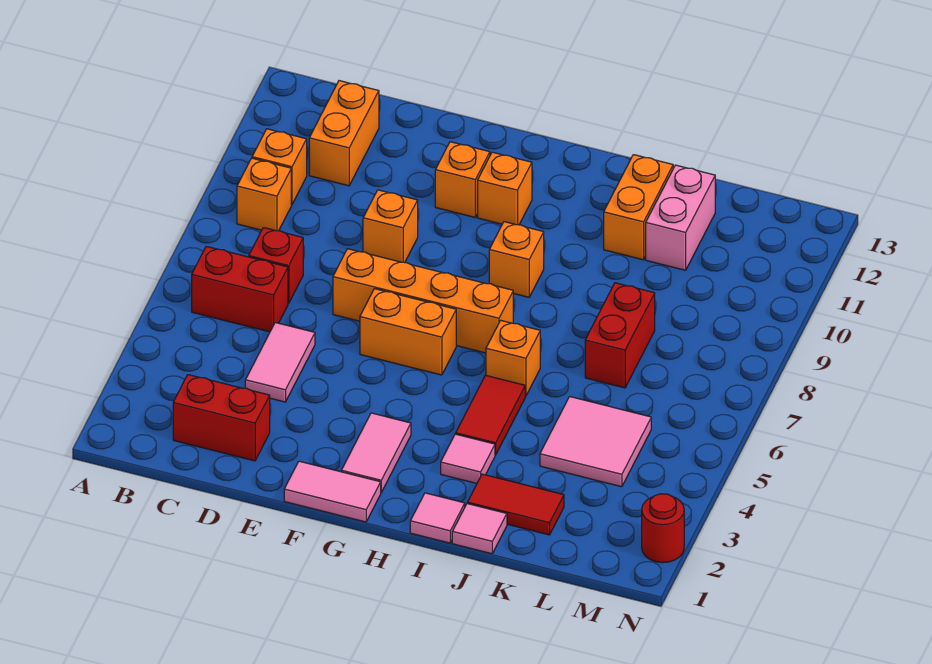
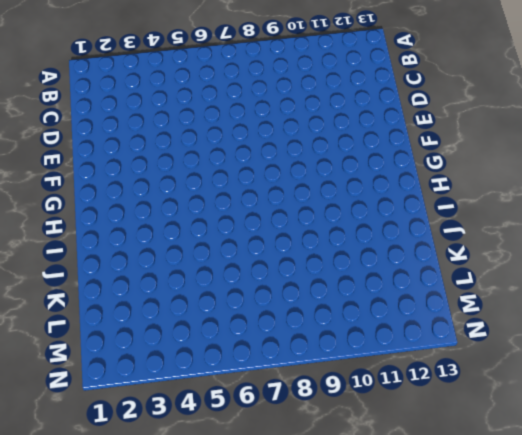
none -> red brick B6:C6 level 1
none -> orange brick B9 level 1
none -> orange brick B10 level 1

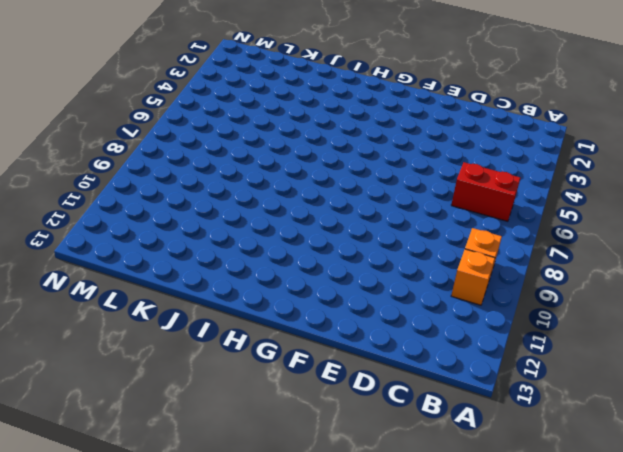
none -> red brick C2:D2 level 1
none -> red brick C7 level 1
none -> orange brick C11:C12 level 1

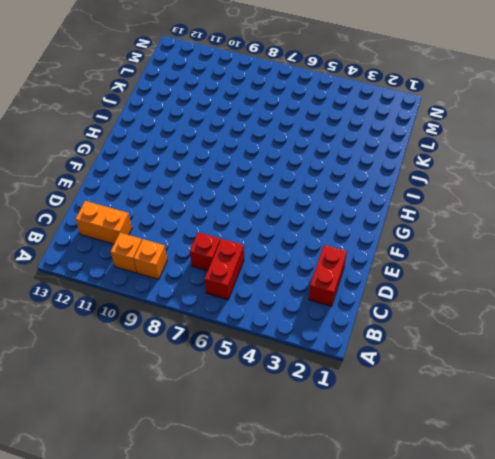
none -> pink tile D4:D5 level 1
none -> orange brick E7:H7 level 1
none -> orange brick E9 level 1

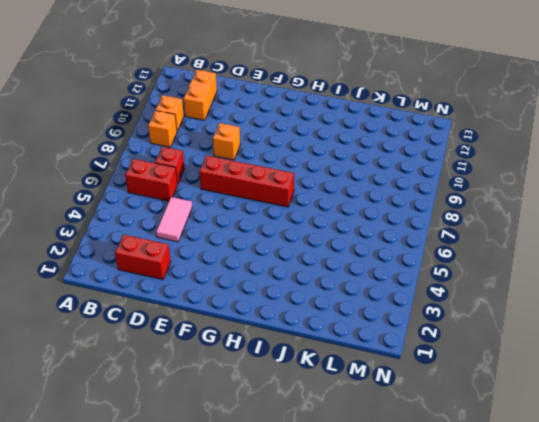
red brick E7:H7 level 1 -> orange brick E7:H7 level 1
none -> pink tile F1:G1 level 1
none -> orange brick F6:G6 level 1
none -> orange brick F11 level 1

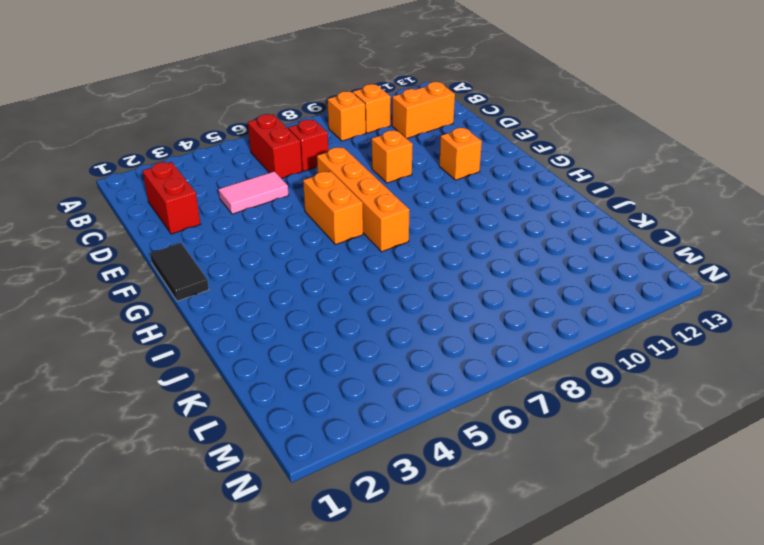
black tile F1:G1 level 1 -> pink tile F1:G1 level 1
none -> pink tile G2:G3 level 1
none -> orange brick G11 level 1
none -> orange brick H9 level 1

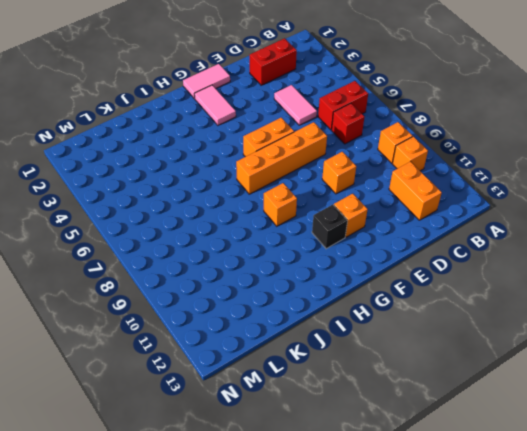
black brick G11 level 1 -> orange brick G11 level 1
none -> pink tile I1 level 1
none -> pink tile I3 level 1
none -> red tile I4:I5 level 1

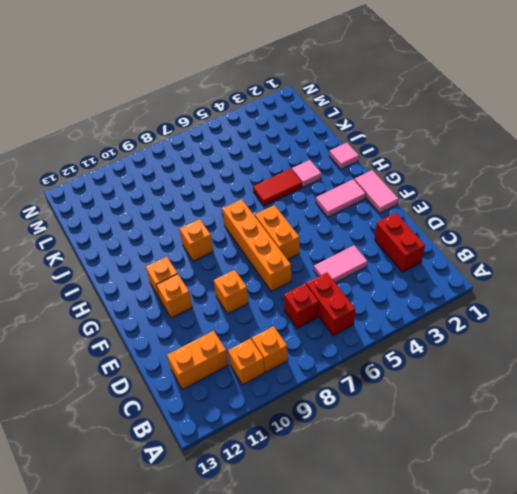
none -> orange brick I6 level 1
none -> pink tile J1 level 1
none -> red tile J2:K2 level 1

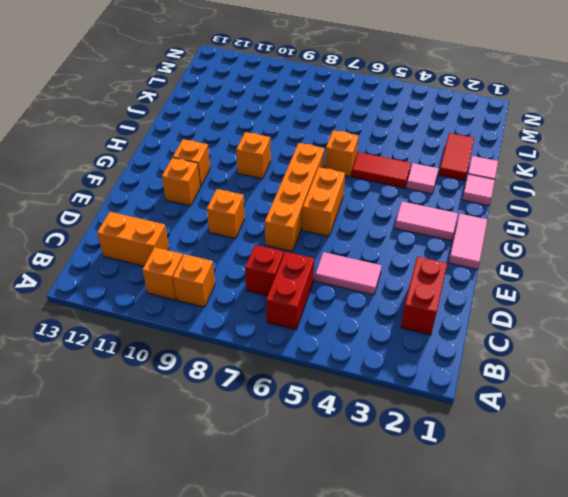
none -> orange brick J11:J12 level 1
none -> pink tile K4:L5 level 1
none -> red brick K7:K8 level 1

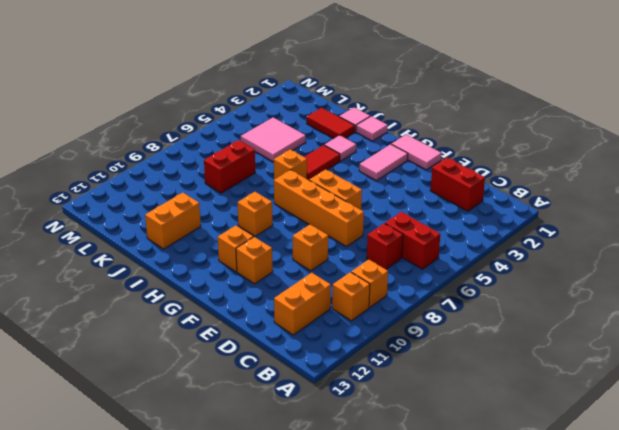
none -> pink tile D4:D5 level 1
none -> pink brick K11:K12 level 1
none -> red round brick N2 level 1

